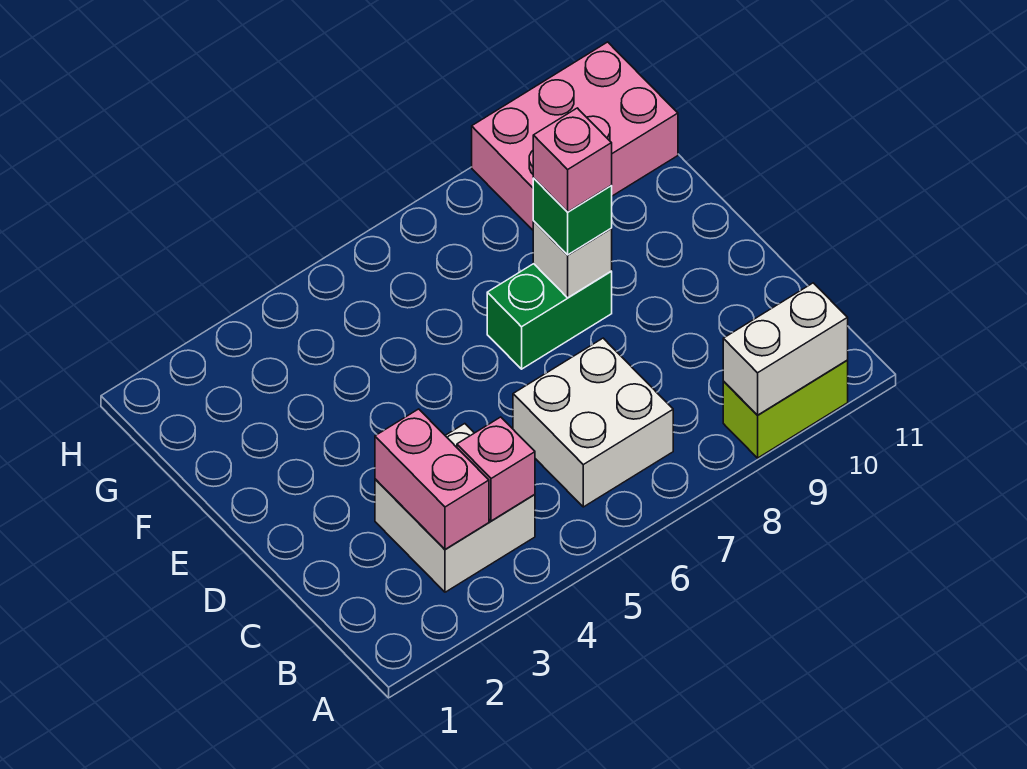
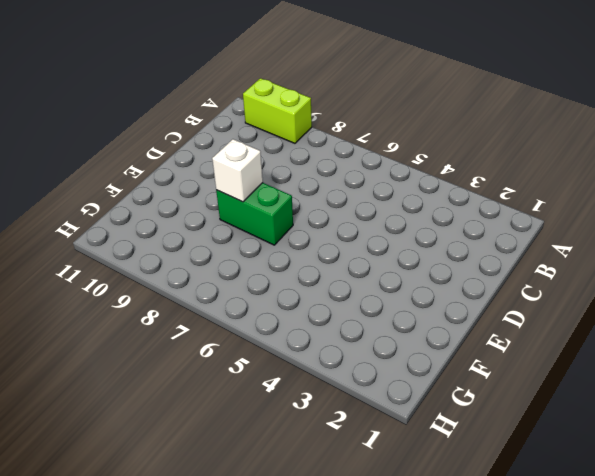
none -> white brick B3:C4 level 1
none -> white brick B6:C7 level 1

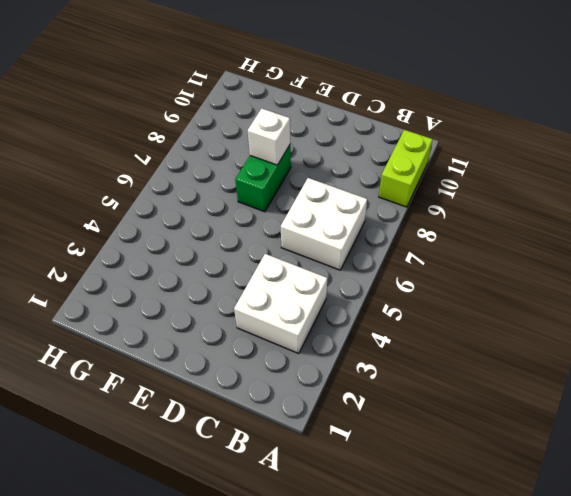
none -> pink brick G9:H11 level 1
none -> white brick A9:A10 level 2

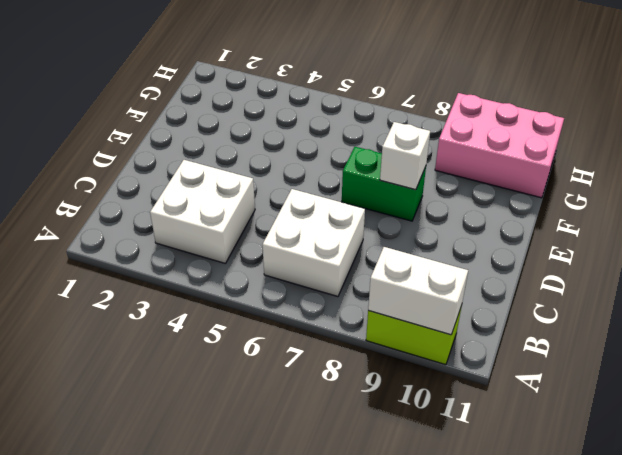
none -> pink brick B3:C3 level 2
none -> pink brick B4 level 2

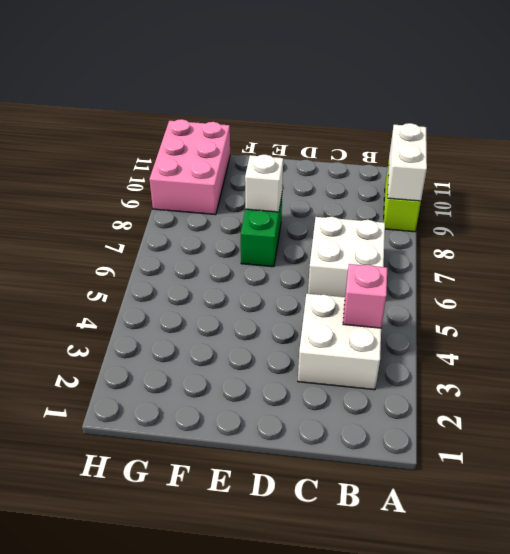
none -> pink brick B3:C3 level 2
none -> green brick E8 level 3

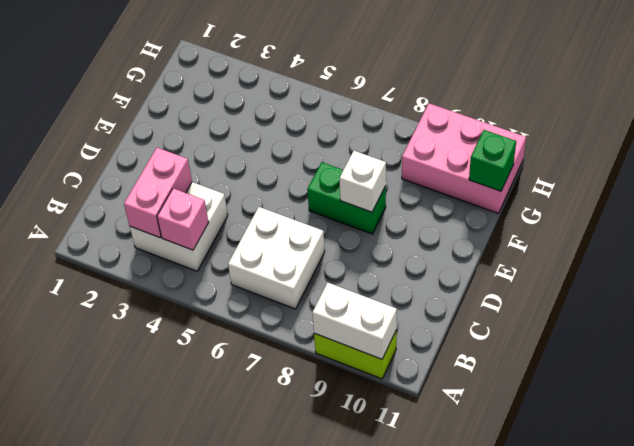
green brick G11 level 2 -> green brick E8 level 3
none -> pink brick E8 level 4

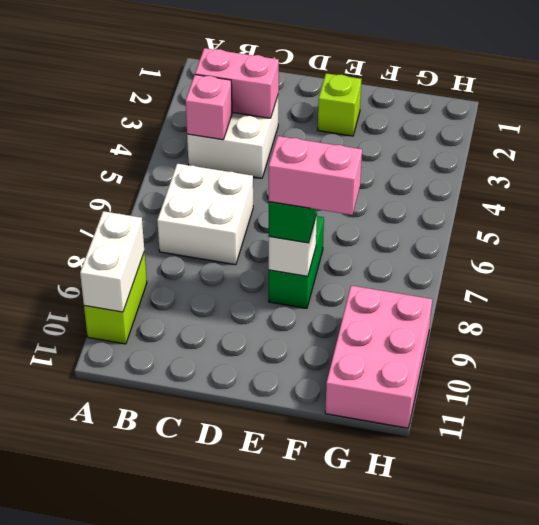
lime brick E2 level 1 -> none
pink brick E8:F8 level 4 -> pink brick E8 level 4

